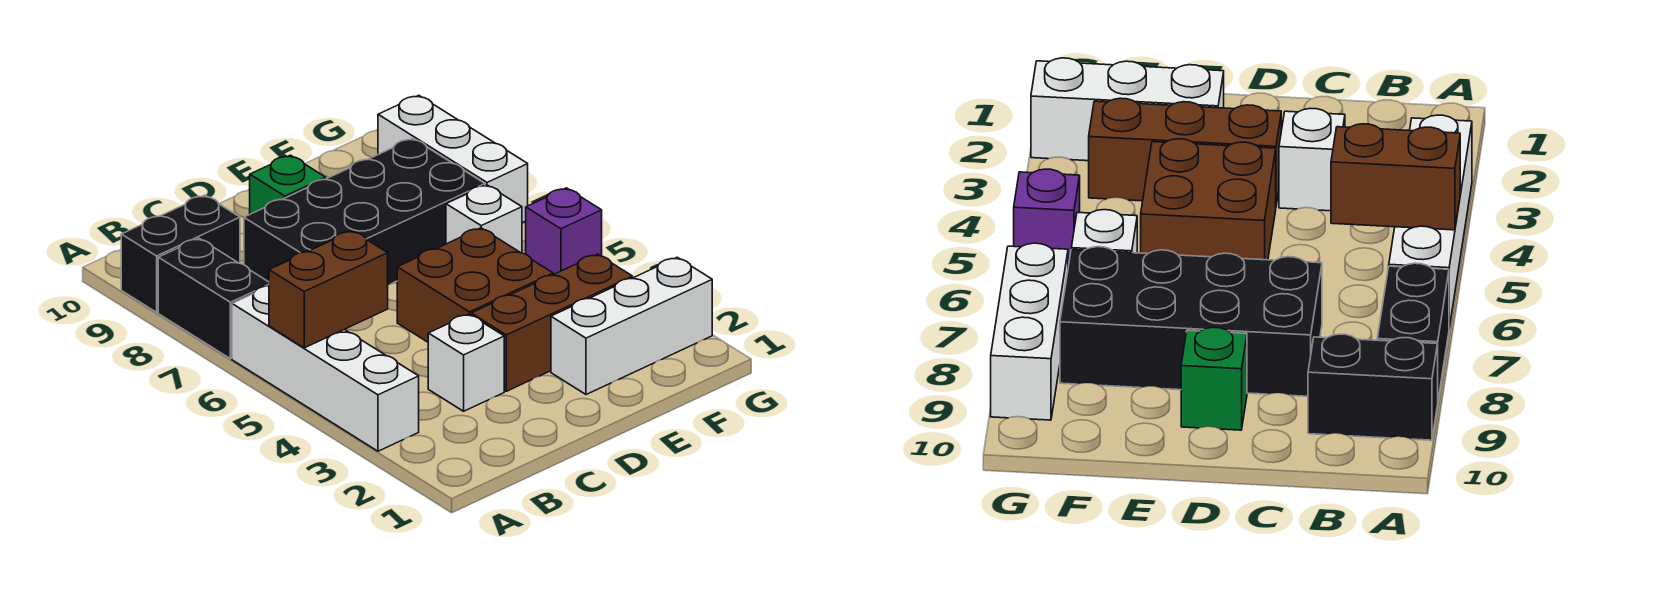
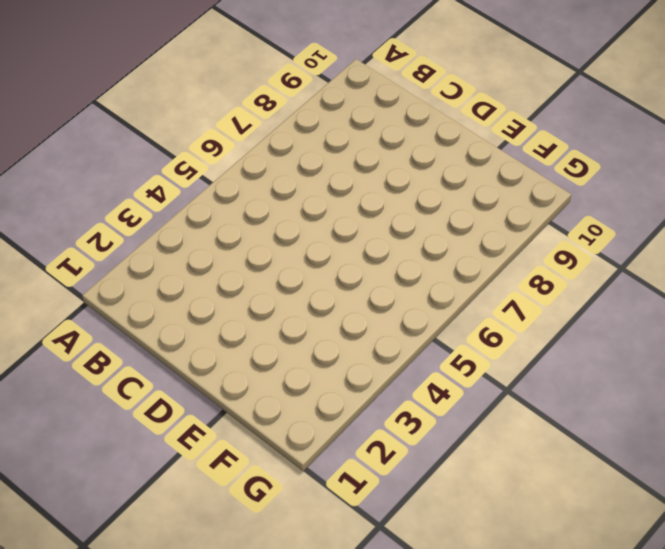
none -> white brick A3:A6 level 1
none -> black brick A7:A8 level 1
none -> black brick A9:B9 level 1

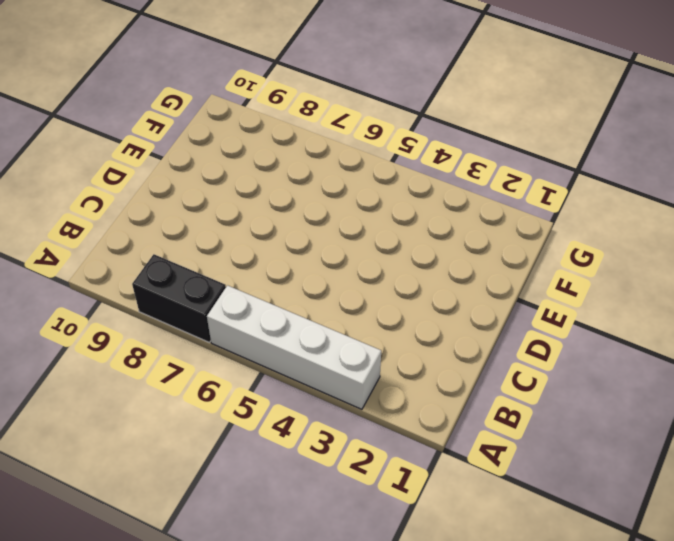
none -> black brick A9:B9 level 1
none -> white brick C3 level 1
none -> black brick C7:F8 level 1

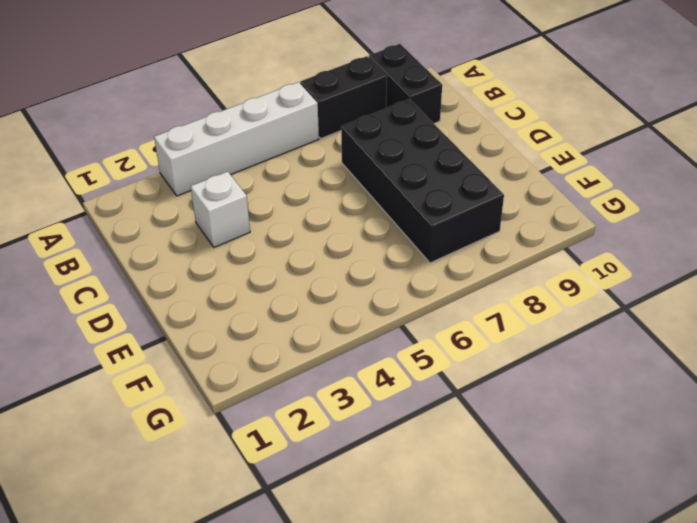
none -> brown brick D3:F3 level 1
none -> brown brick D4:E5 level 1
none -> green brick D9 level 1

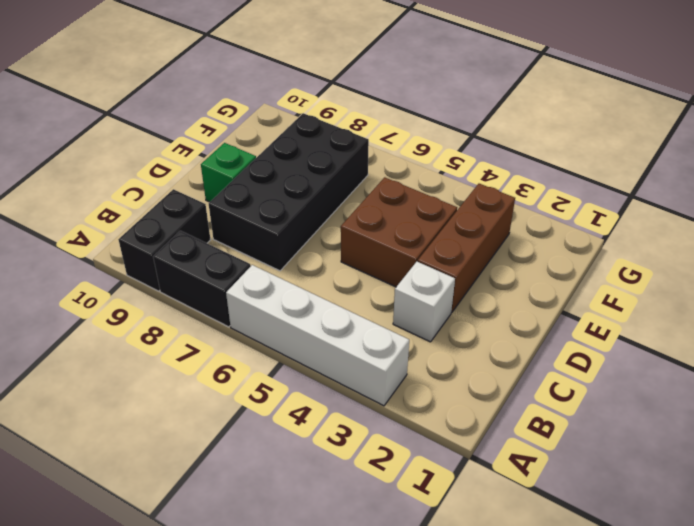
none -> white brick E2:G2 level 1
none -> white brick F6 level 1
none -> purple brick G5 level 1

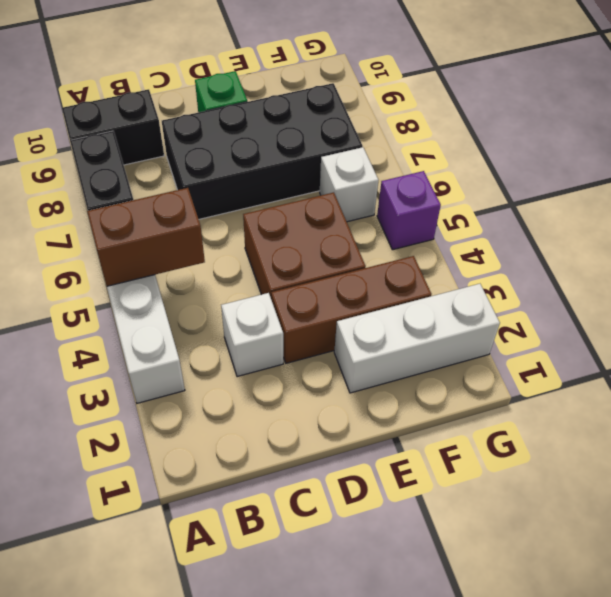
none -> white brick G7:G9 level 1

